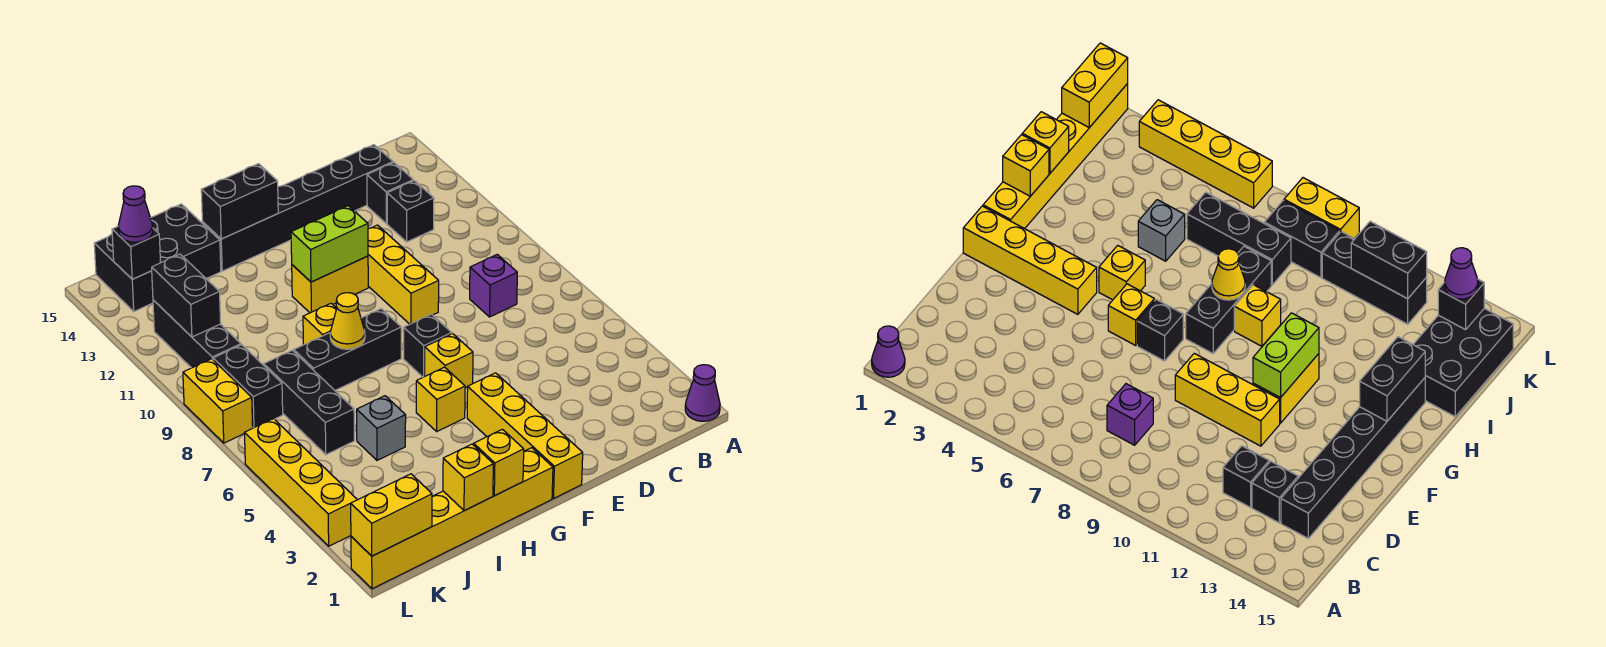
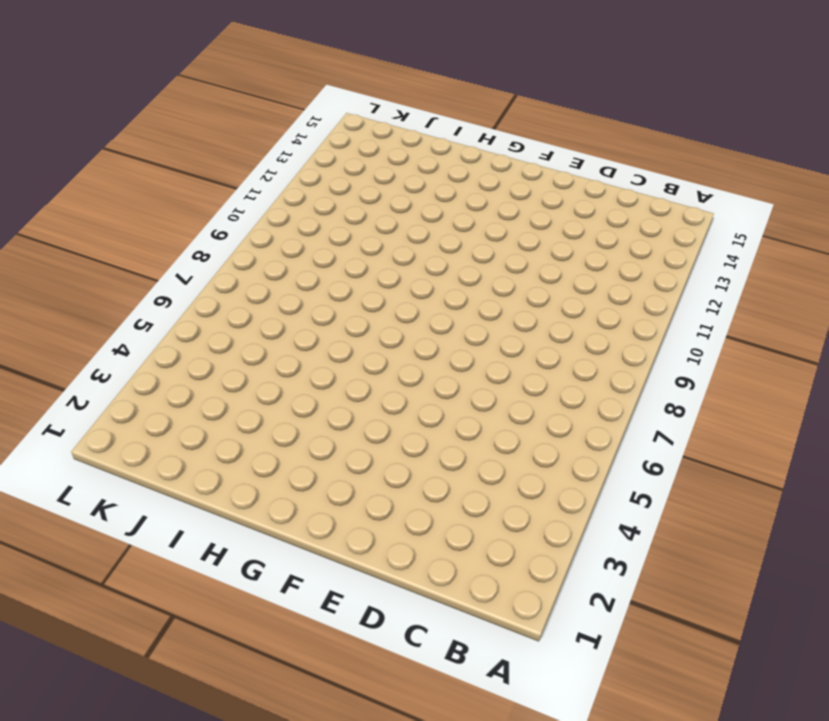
none -> purple cone A1 level 1
none -> purple brick C8 level 1
none -> black brick C12 level 1
none -> black brick C13 level 1

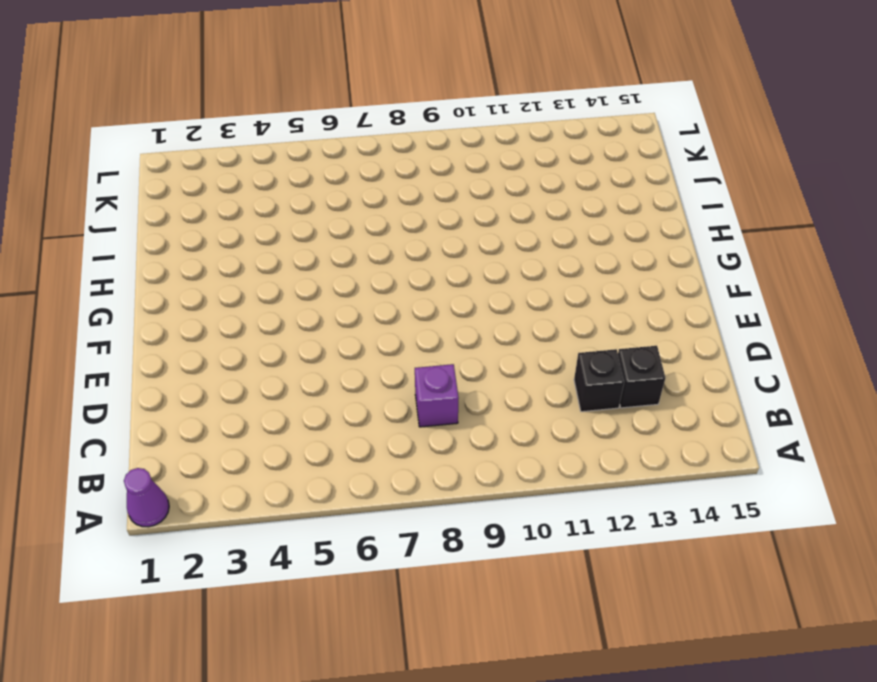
none -> black brick C14:H14 level 1
none -> yellow brick E9:E11 level 1
none -> yellow brick F1:F4 level 1
none -> yellow brick F6 level 1

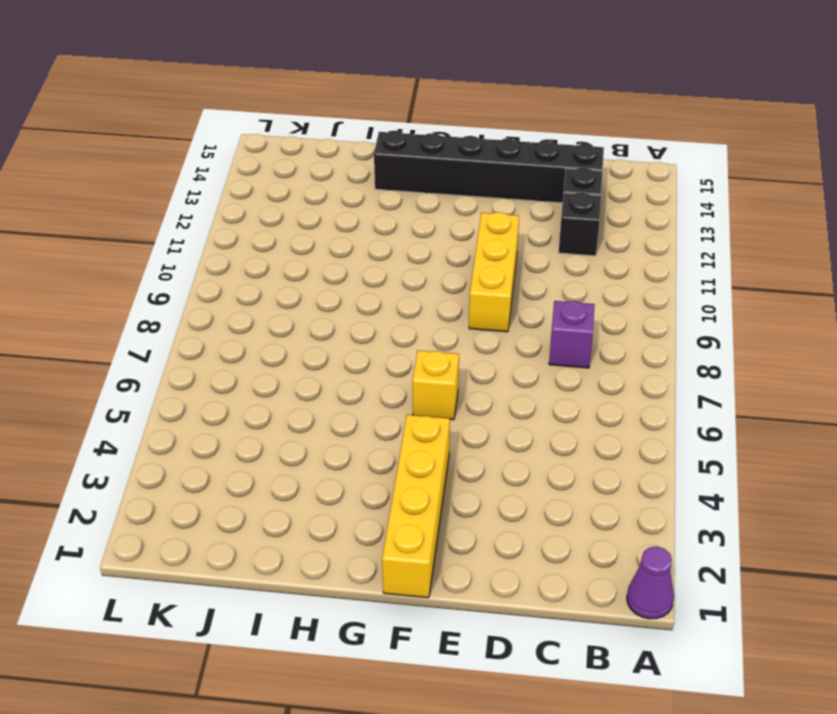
none -> black brick F7 level 1
none -> yellow brick F11:G11 level 1
none -> yellow brick G1:L1 level 1
none -> yellow brick G5 level 1

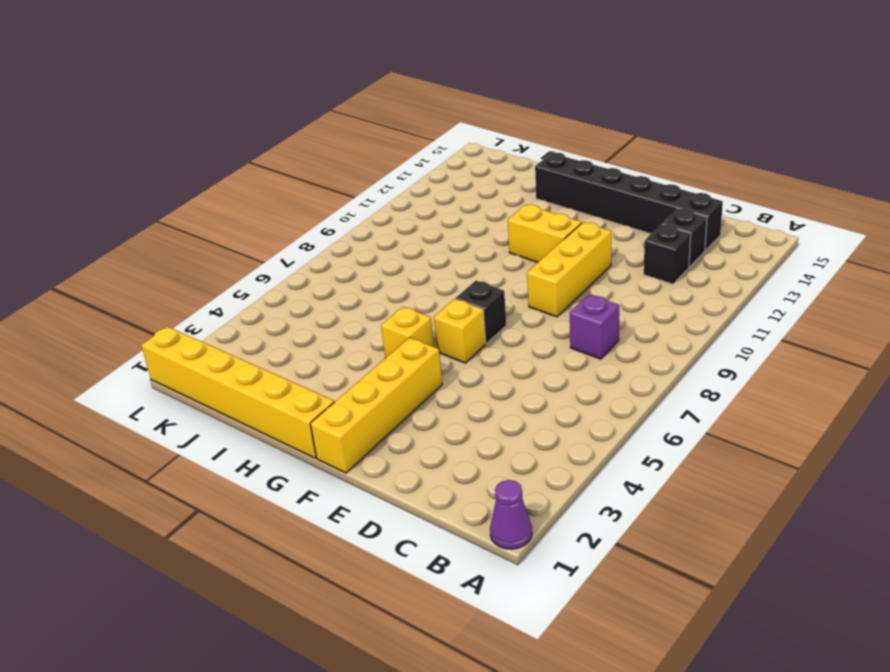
none -> black brick G8:I8 level 1
none -> yellow brick H9 level 1
none -> grey brick I5 level 1
none -> black brick I14:K15 level 1

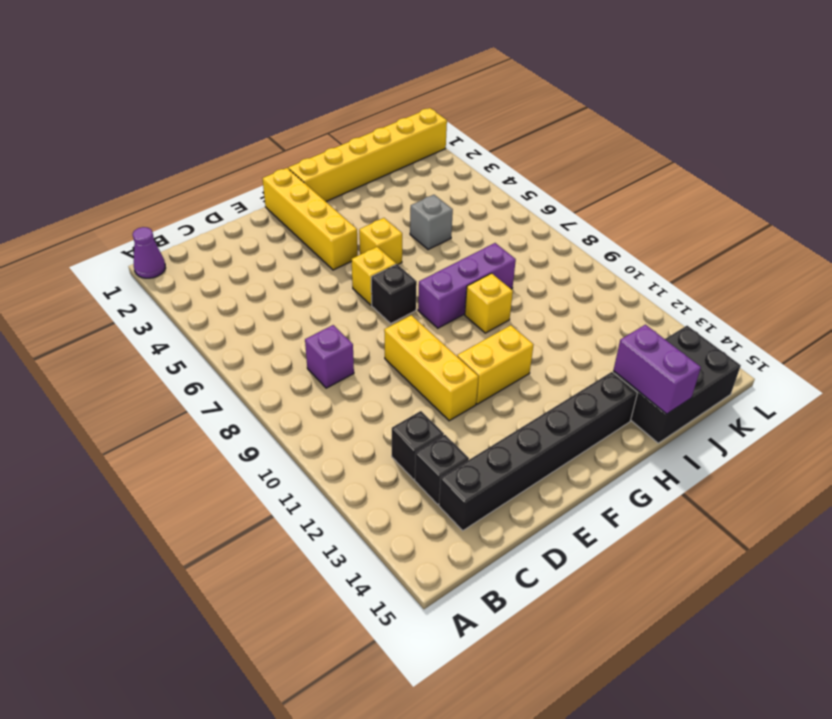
purple brick G8:I8 level 1 -> black brick G8:I8 level 1
purple brick I14:I15 level 2 -> none
none -> black brick J6:J8 level 1
none -> black brick K8:K9 level 1
none -> black brick K10:K12 level 1
none -> yellow brick L3:L6 level 1

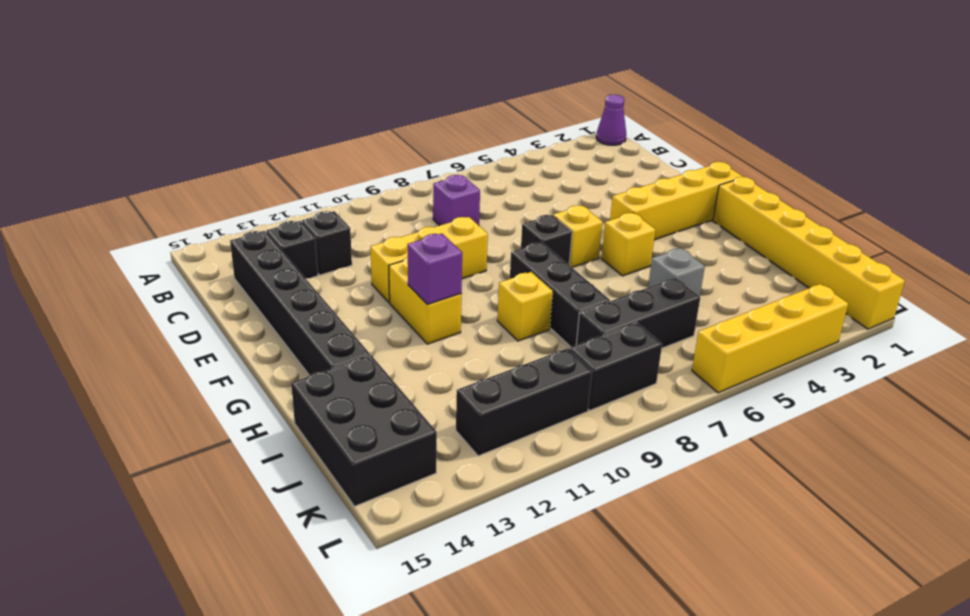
purple brick G11 level 2 -> lime brick F11:G11 level 2
none -> yellow brick L8:L9 level 1
none -> black brick G14:H14 level 2
none -> yellow brick H1 level 2
none -> yellow cone H8 level 2

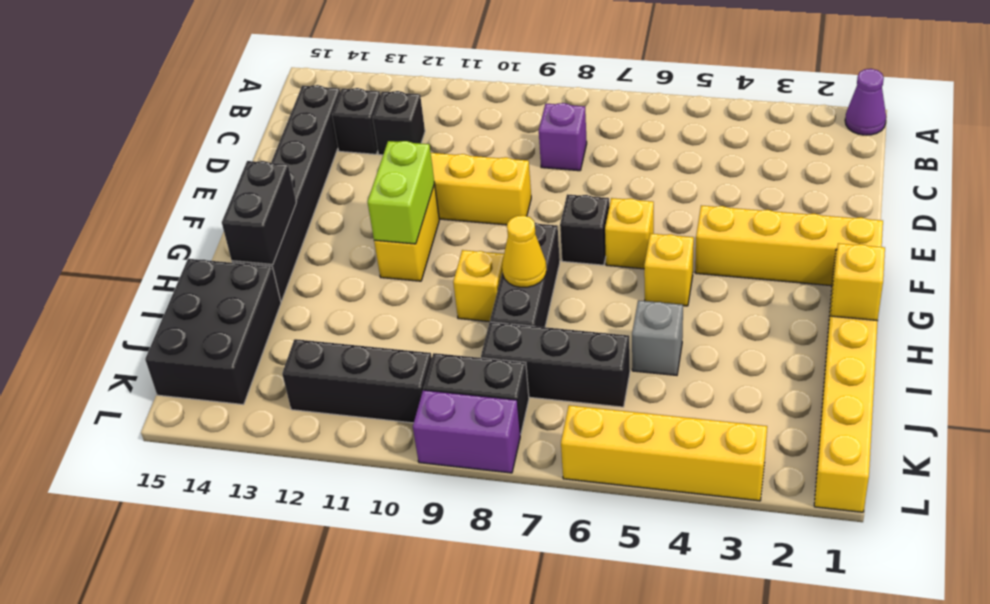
purple brick L8:L9 level 1 -> yellow brick L8:L9 level 1
none -> yellow brick I1 level 2
none -> yellow brick K1:L1 level 2
none -> black brick K11:K12 level 2
none -> black brick K14 level 2

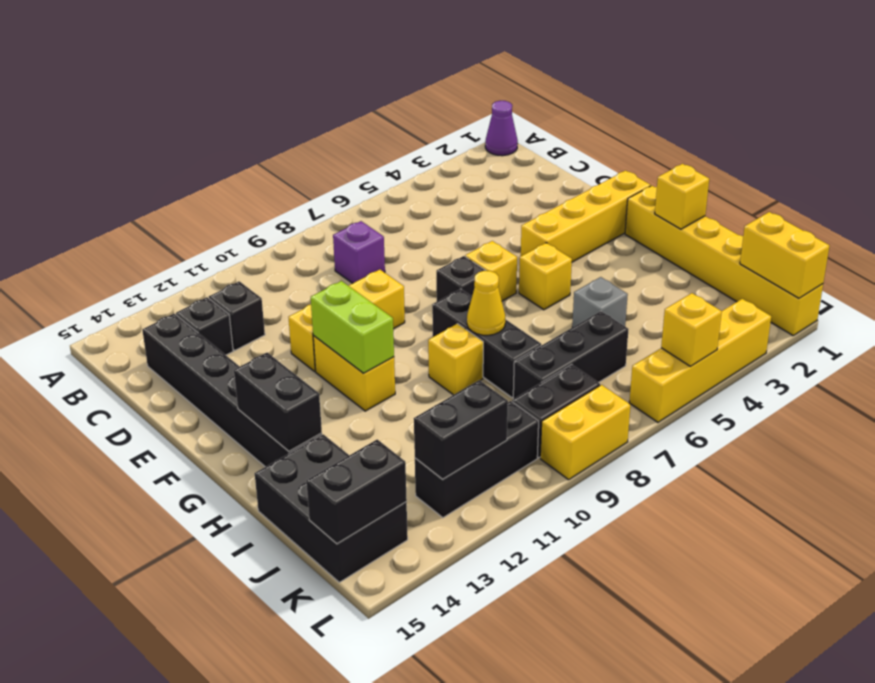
black brick K14:K15 level 2 -> black brick K14 level 2
yellow brick L5 level 2 -> yellow brick I1 level 2
none -> purple cone K14 level 3

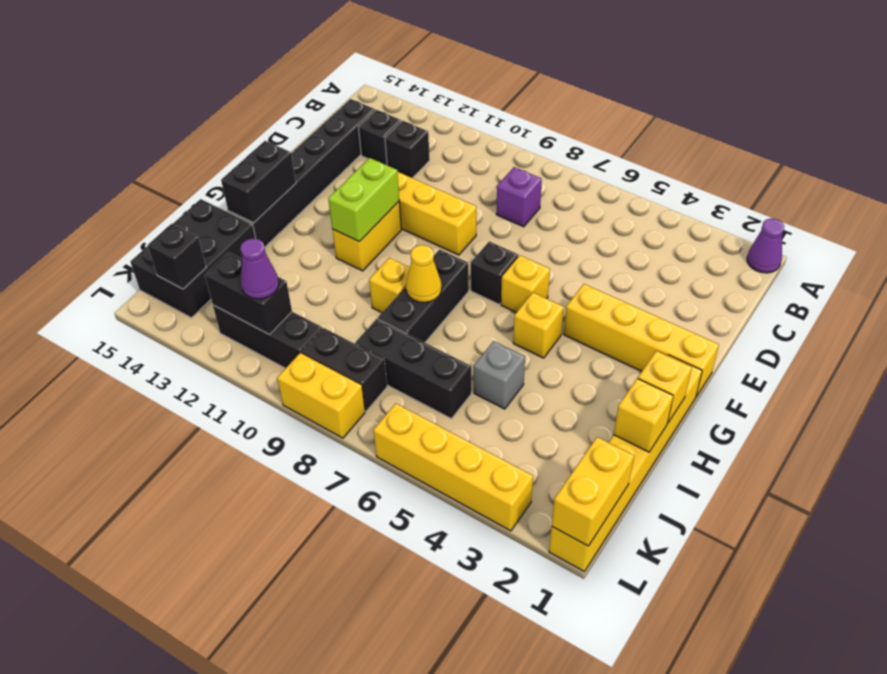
purple cone K11 level 3 -> purple cone K14 level 3

